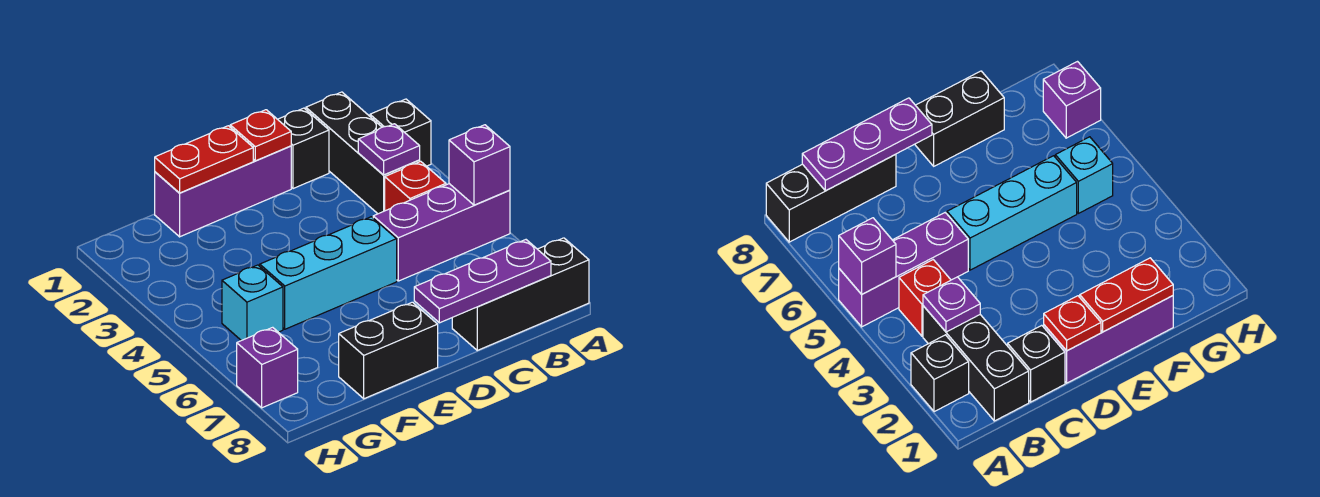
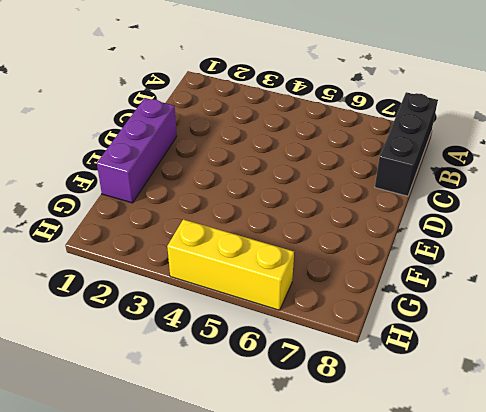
yellow brick H4:H6 level 1 -> none
none -> black brick A2 level 1
none -> purple brick A5:C5 level 1
none -> black brick B1:B3 level 1

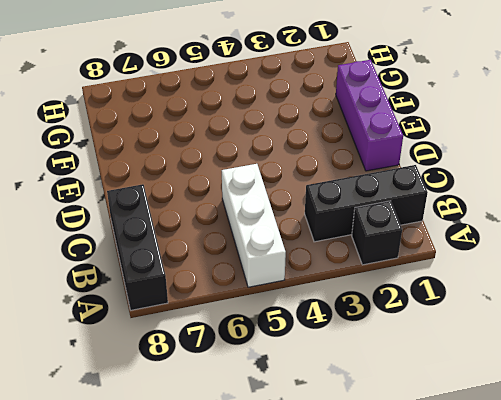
white brick A5:C5 level 1 -> purple brick A5:C5 level 1
none -> red brick B4 level 1
none -> black brick C1 level 1
none -> cyan brick D5:F5 level 1

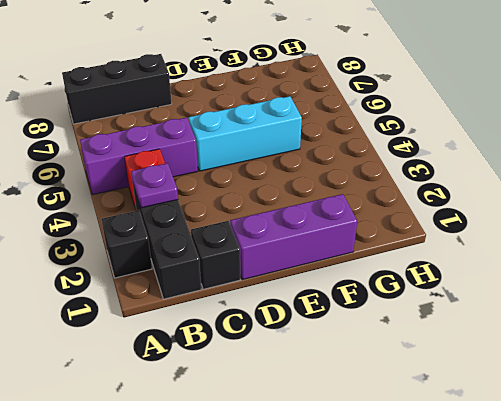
none -> black brick E8:F8 level 1
none -> cyan brick G5 level 1
none -> purple brick H7 level 1

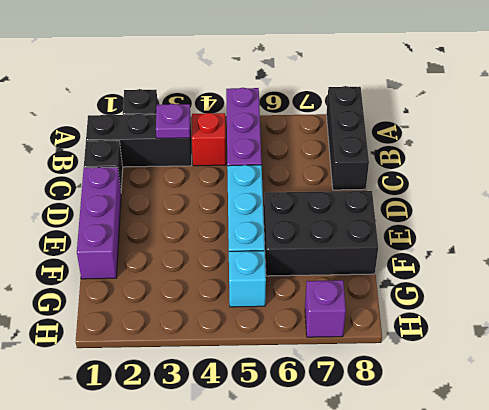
black brick E6:F8 level 1 -> black brick E8:F8 level 1
none -> purple brick A5 level 2
none -> purple plate B8:D8 level 2
none -> red plate D1 level 2

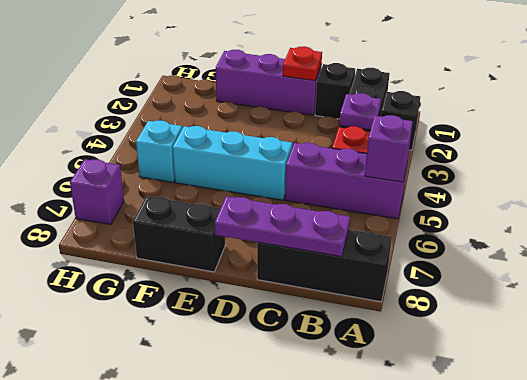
none -> red plate E1:F1 level 2

